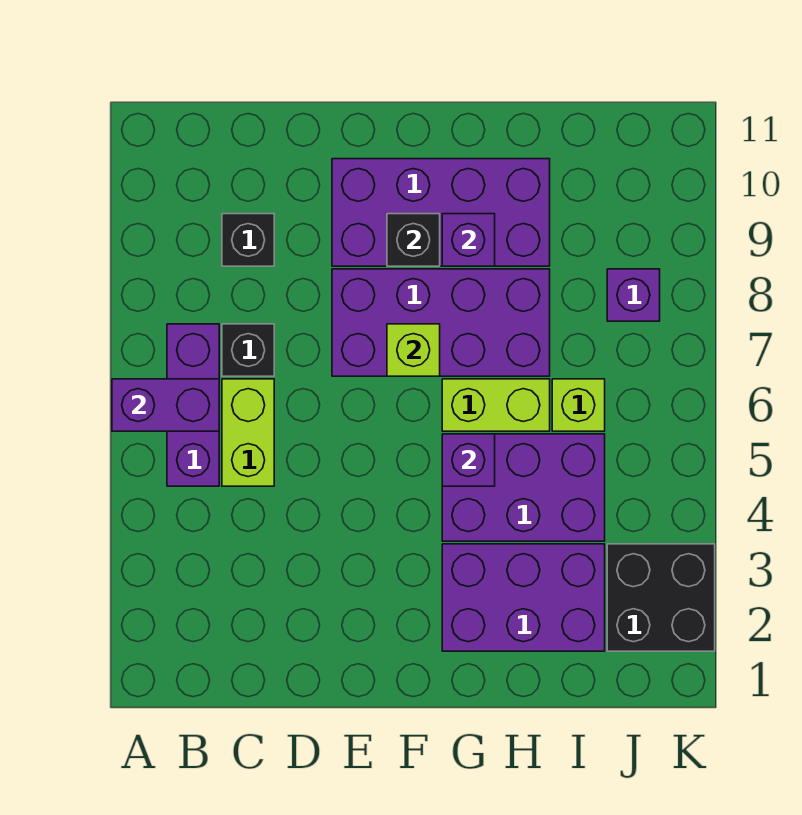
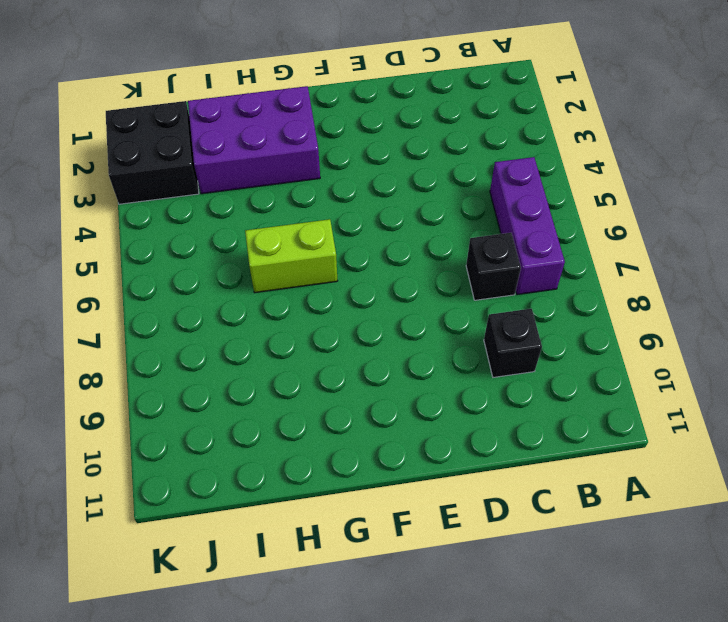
none -> lime brick C5:C6 level 1
none -> purple brick E7:H8 level 1
none -> purple brick E9:H10 level 1

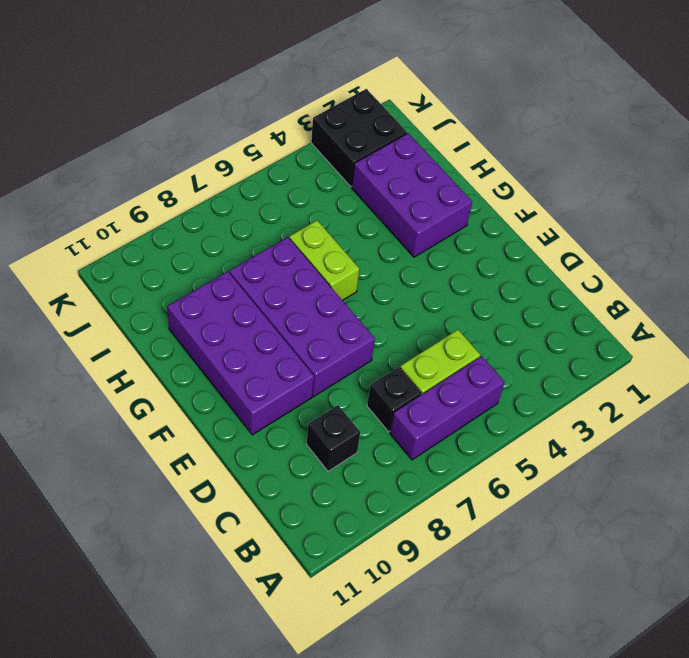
none -> purple brick G4:I5 level 1
none -> lime brick I6 level 1
none -> purple brick J8 level 1

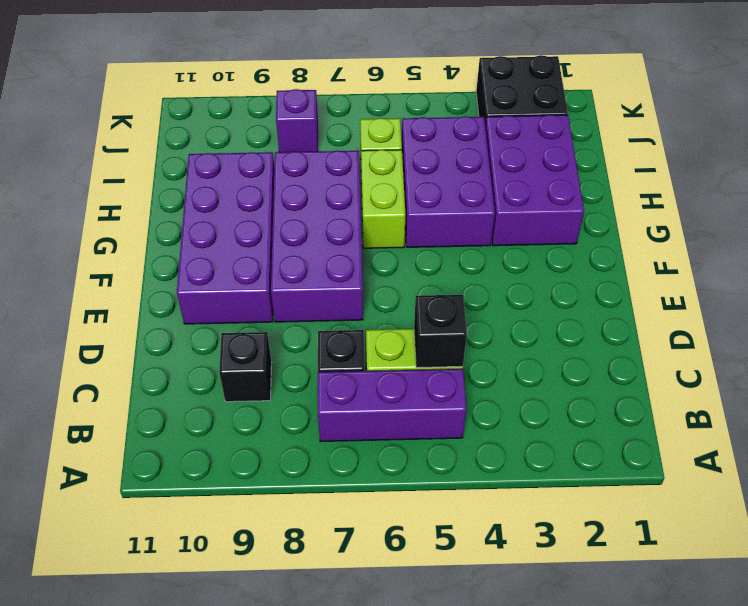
black brick C5 level 2 -> black brick F9 level 2
none -> purple brick A6:B6 level 2
none -> lime brick F7 level 2
none -> purple brick G5 level 2

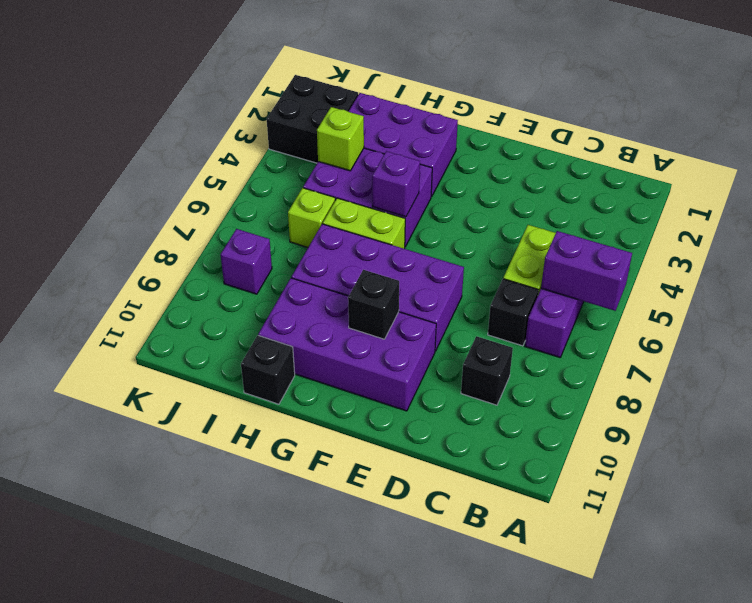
black brick H11 level 1 -> none
lime brick I4 level 2 -> lime brick F7 level 2
none -> purple brick G9 level 2

